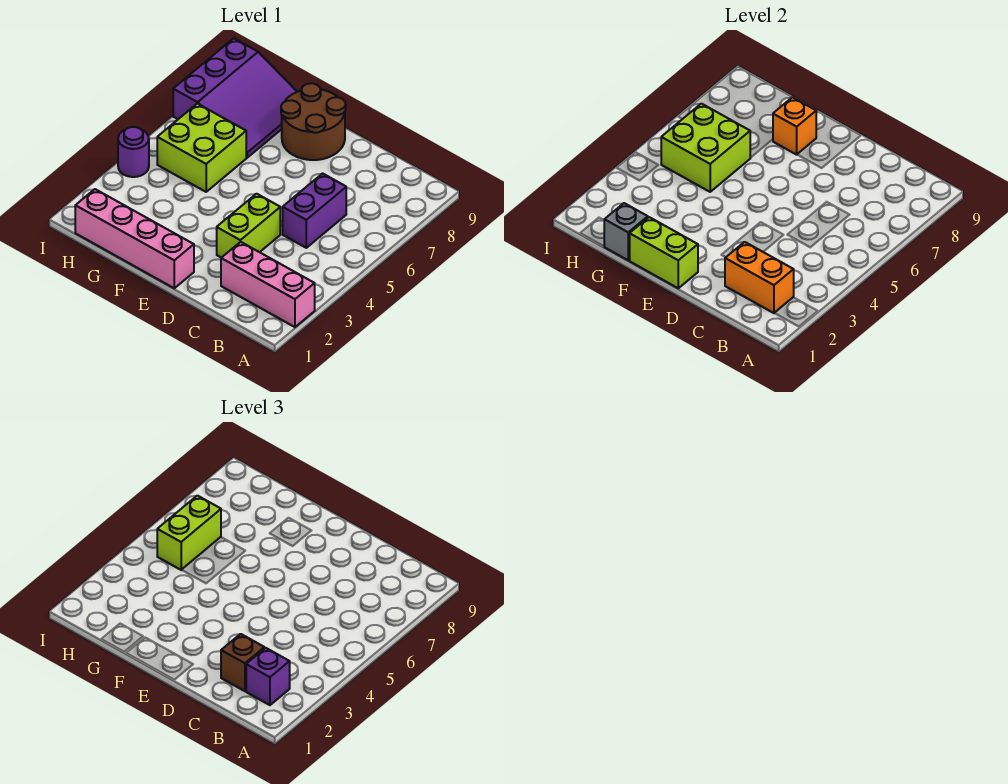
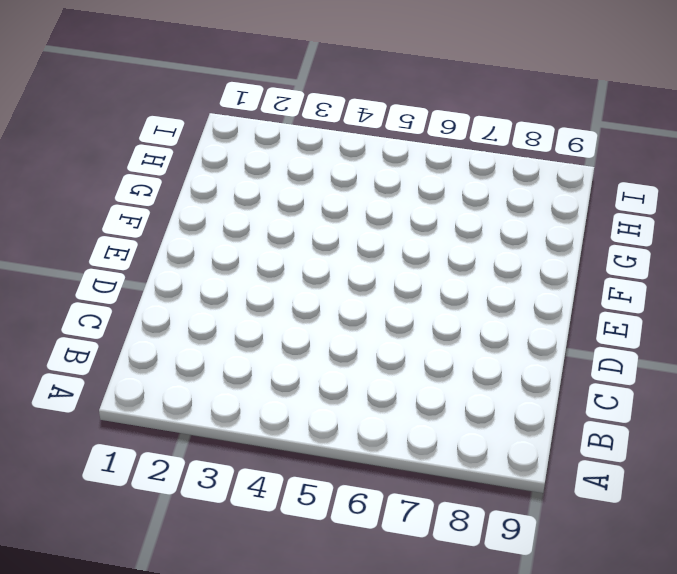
none -> pink brick A2:C2 level 1
none -> purple brick C5:C6 level 1
none -> lime brick D3:D4 level 1

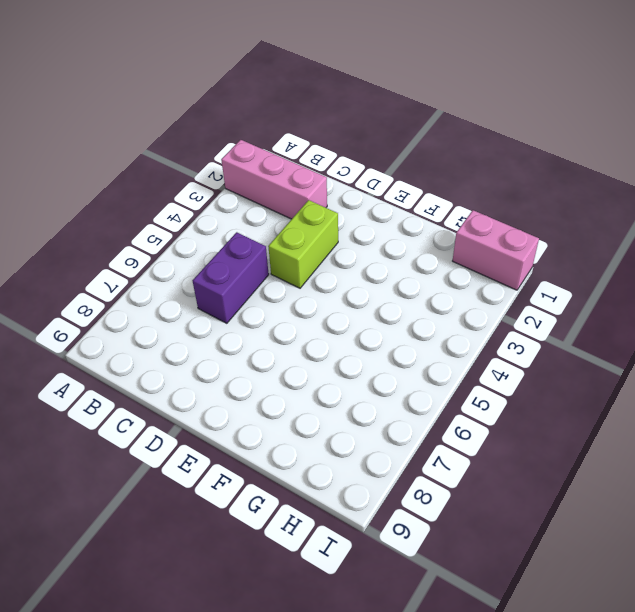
pink brick H1:I1 level 1 -> pink brick E1:H1 level 1
none -> brown round brick E8:F9 level 1
none -> lime brick G5:H6 level 1
none -> purple slope G7:I9 level 1 top I

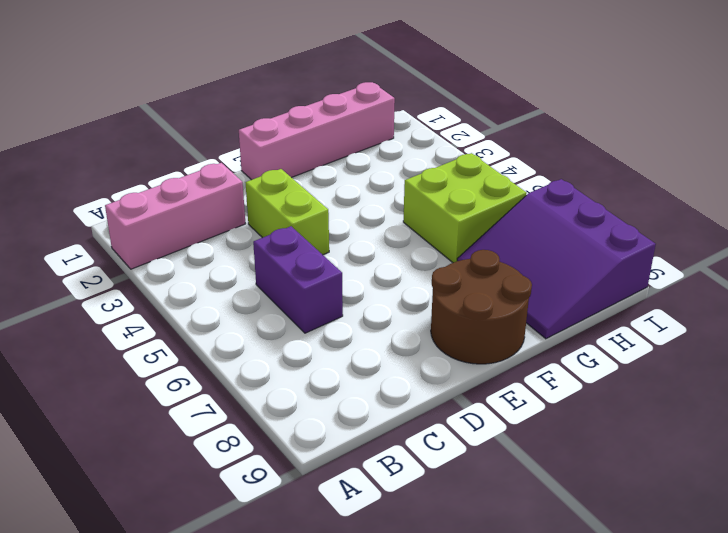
none -> purple round brick I4 level 1
none -> orange brick B2:C2 level 2
none -> lime brick E1:F1 level 2

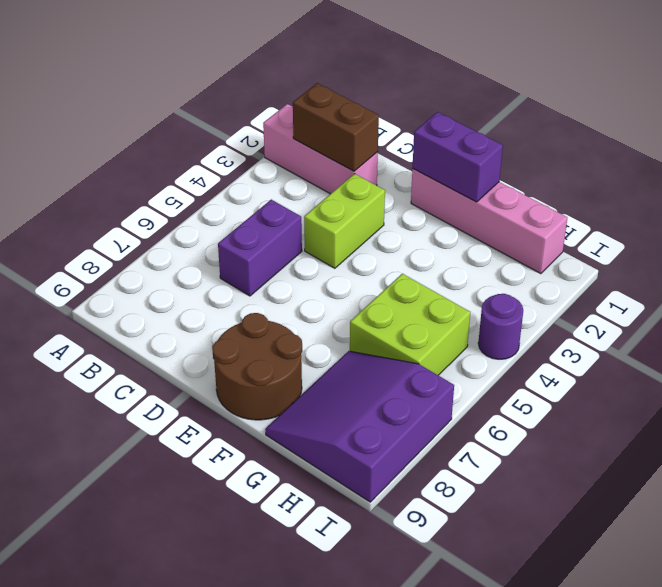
brown brick B2:C2 level 2 -> orange brick B2:C2 level 2
purple brick E1:F1 level 2 -> lime brick E1:F1 level 2
none -> orange brick F8 level 2
none -> grey brick G1 level 2
none -> lime brick G5:H6 level 2

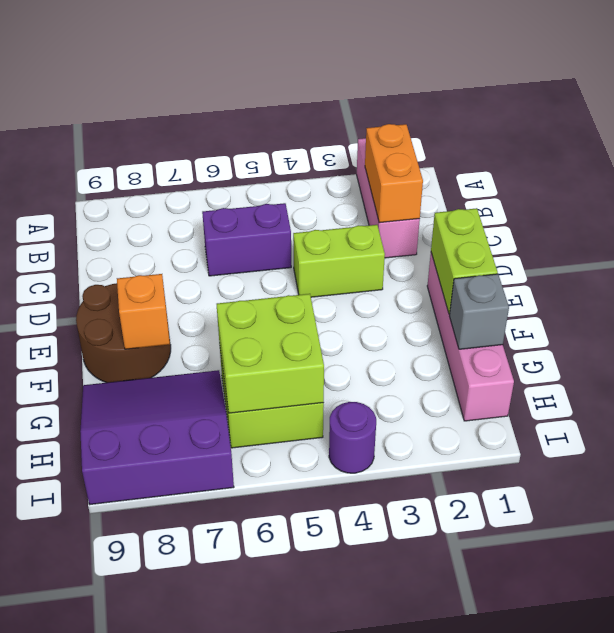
none -> purple brick B2 level 3
none -> brown brick C2 level 3
none -> lime brick H5:H6 level 3

